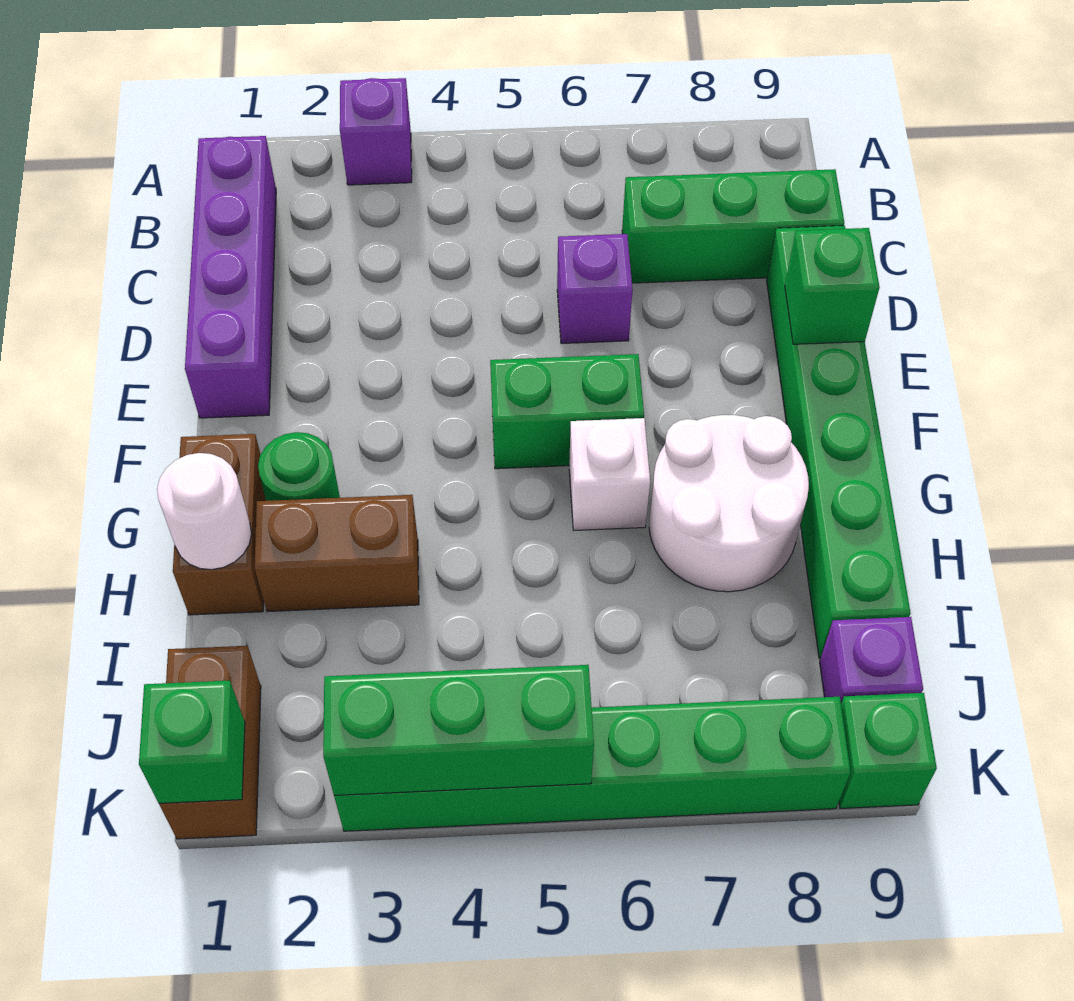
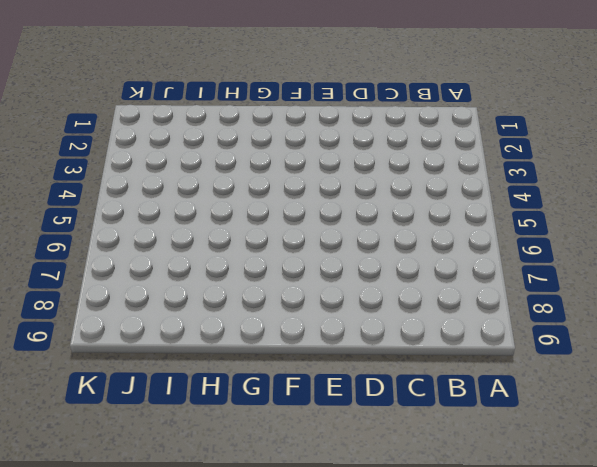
none -> purple brick A3 level 1
none -> purple brick B1:E1 level 1
none -> green brick C7:C9 level 1

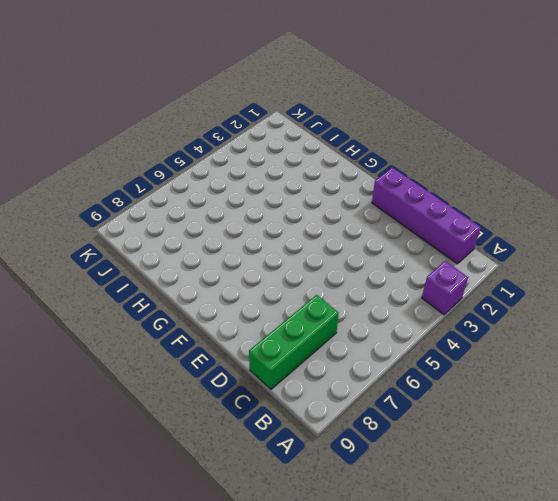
none -> purple brick D6 level 1
none -> green brick D9:I9 level 1
none -> green brick F5:F6 level 1

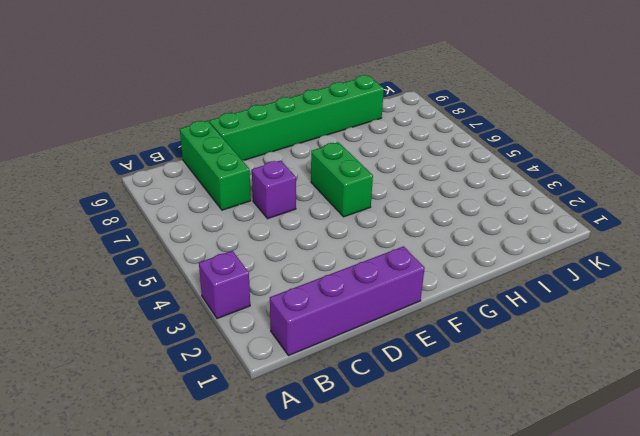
none -> brown brick G1:H1 level 1
none -> green round brick G2 level 1
none -> white brick G6 level 1

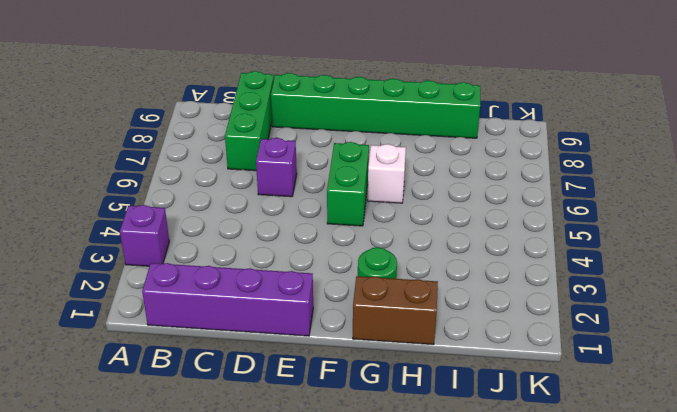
none -> white round brick G7:H8 level 1
none -> brown brick H2:H3 level 1
none -> brown brick J1:K1 level 1

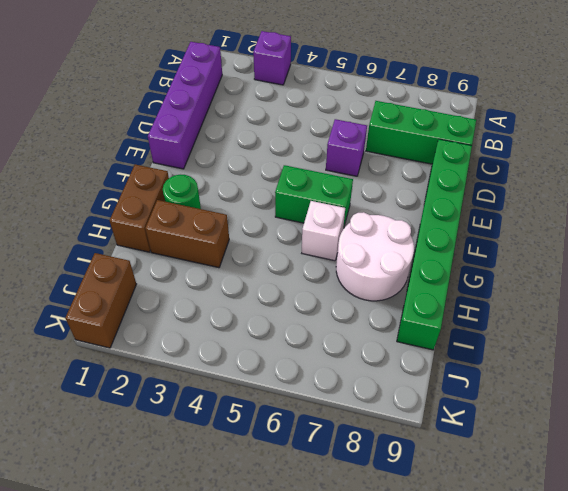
none -> purple brick J9 level 1
none -> green brick K3:K8 level 1
none -> green brick K9 level 1

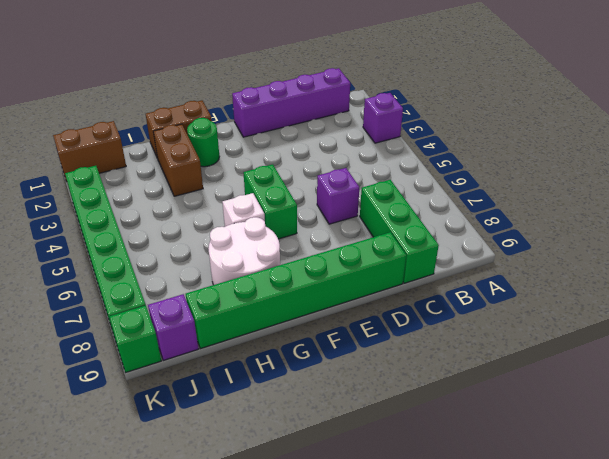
none -> green brick E9 level 2
none -> white round brick H1 level 2
none -> green brick K1 level 2

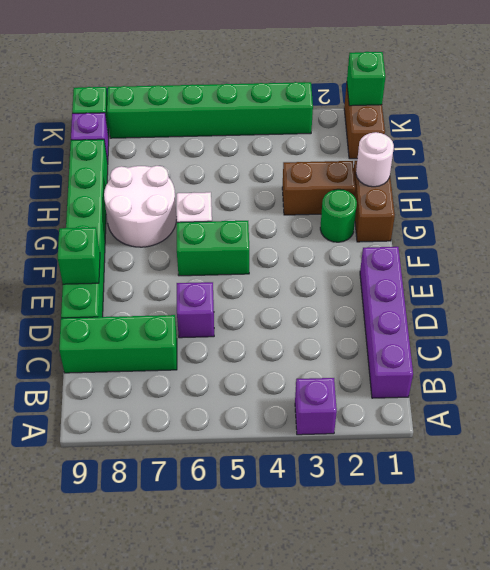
none -> green brick K3:K5 level 2

